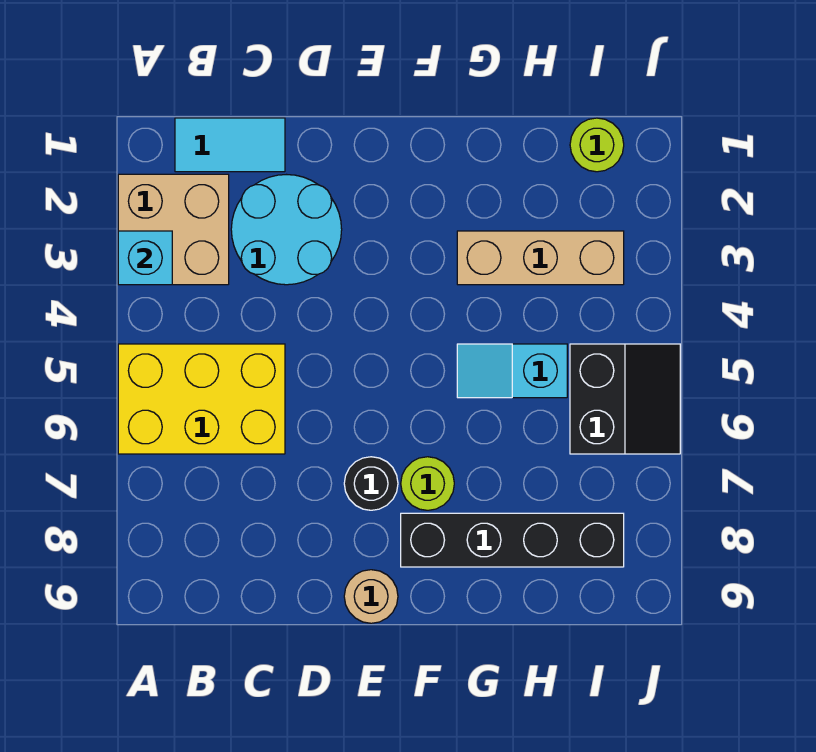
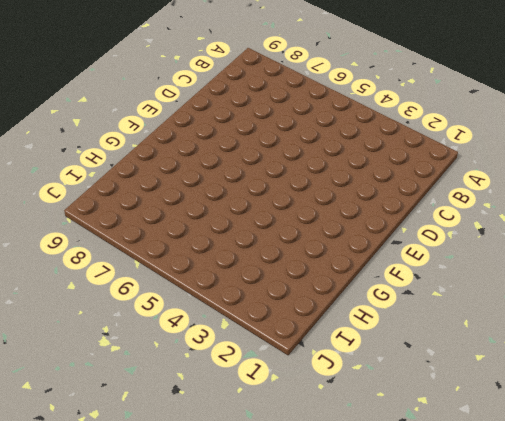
none -> tan brick A2:B3 level 1
none -> yellow brick A5:C6 level 1
none -> cyan tile B1:C1 level 1

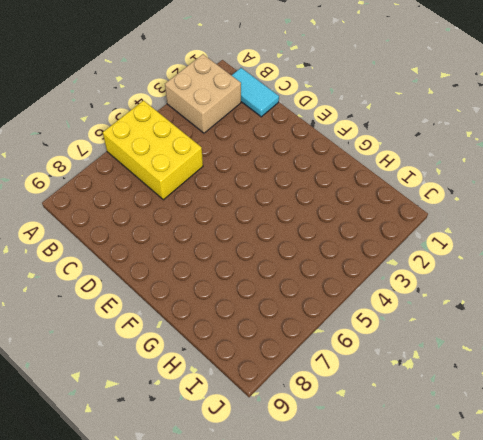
none -> cyan round brick C2:D3 level 1
none -> black round brick E7 level 1
none -> tan round brick E9 level 1

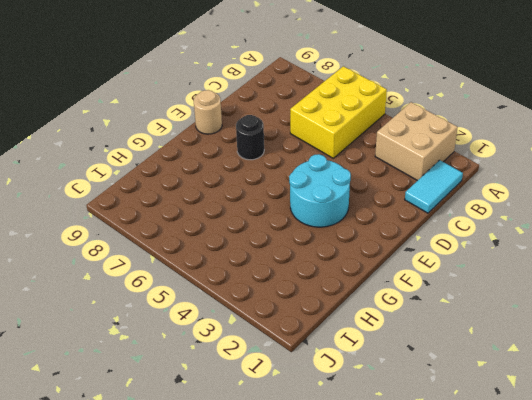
cyan round brick E3:F4 level 1 -> cyan round brick C2:D3 level 1
none -> lime round brick F7 level 1
none -> black brick F8:I8 level 1
none -> tan brick G3:I3 level 1

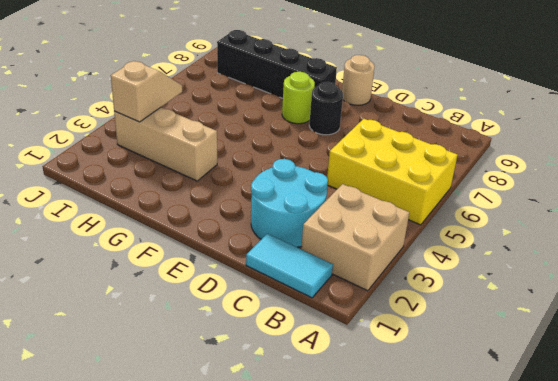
tan slope I3:I4 level 2 top 3 -> none
none -> cyan slope G5:H5 level 1 top H
none -> lime round brick I1 level 1
none -> black slope I5:J6 level 1 top I

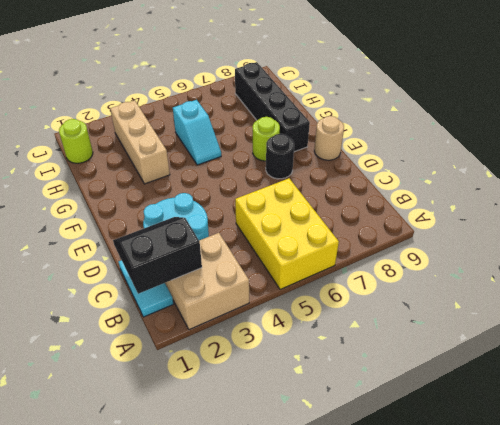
black slope B1:C2 level 2 top B -> black slope I5:J6 level 1 top I
none -> cyan brick A3 level 2

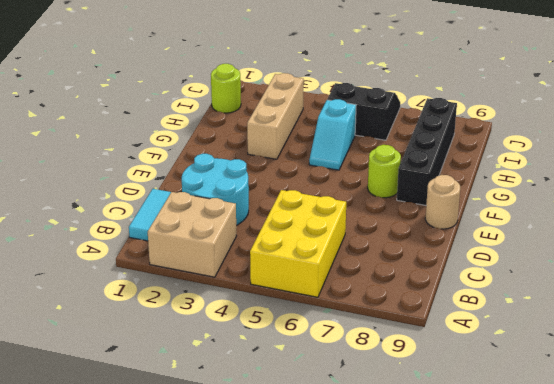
none -> black round brick E7 level 1
none -> cyan brick A3 level 2

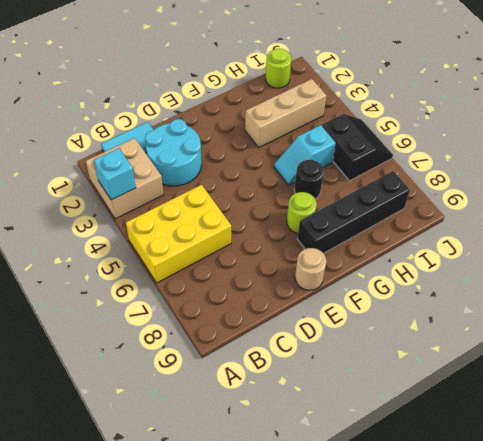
black round brick G6 level 1 -> black round brick E7 level 1

